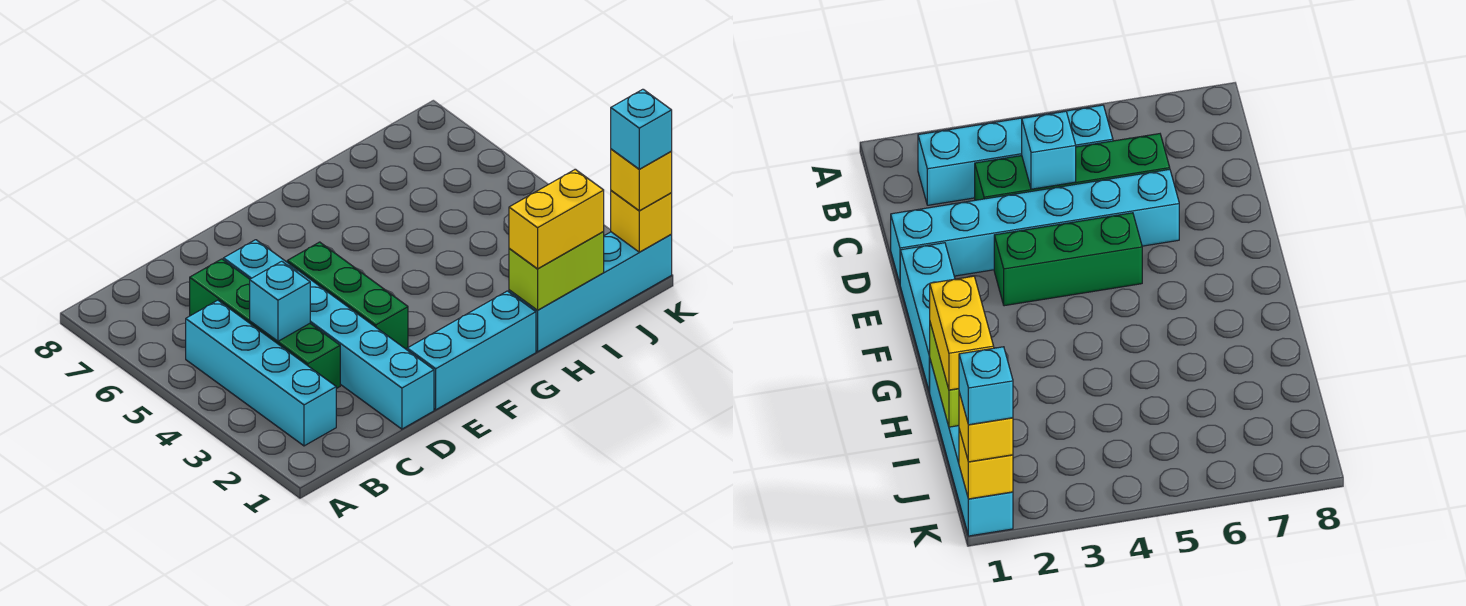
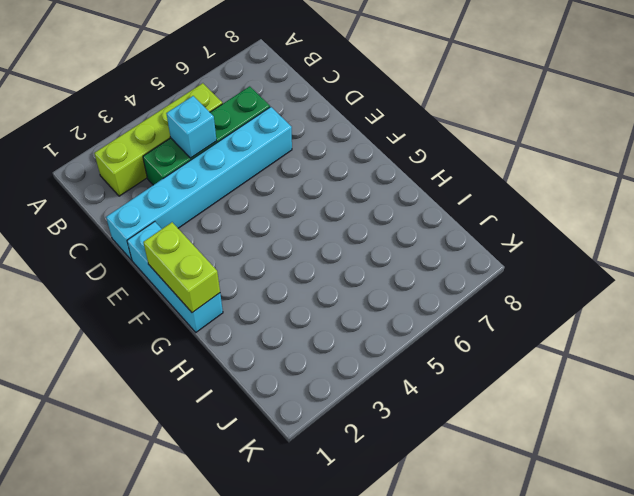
lime brick B2:B5 level 1 -> cyan brick B2:B5 level 1
lime brick F1:G1 level 2 -> lime brick H1:I1 level 2
none -> green brick E3:E5 level 1
none -> cyan brick H1:K1 level 1
none -> yellow brick K1 level 2

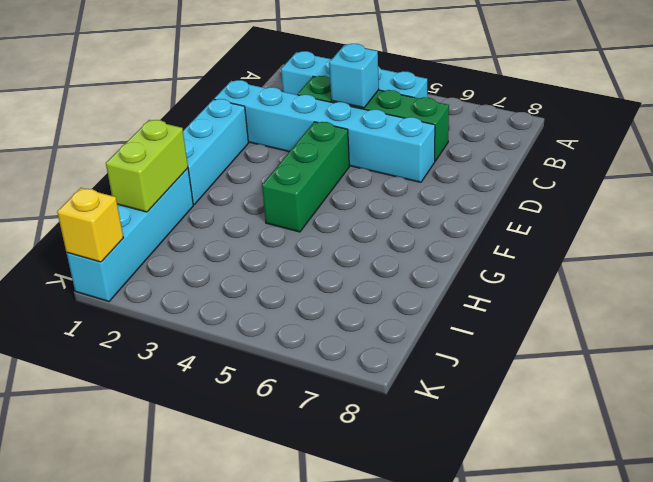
green brick E4:G4 level 1 -> green brick E3:E5 level 1
none -> yellow brick H1:I1 level 3
none -> yellow brick K1 level 3
none -> cyan brick K1 level 4

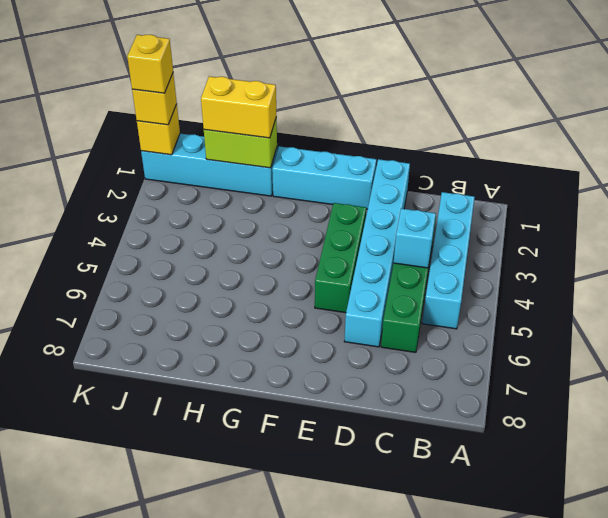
yellow brick K1 level 4 -> cyan brick K1 level 4

